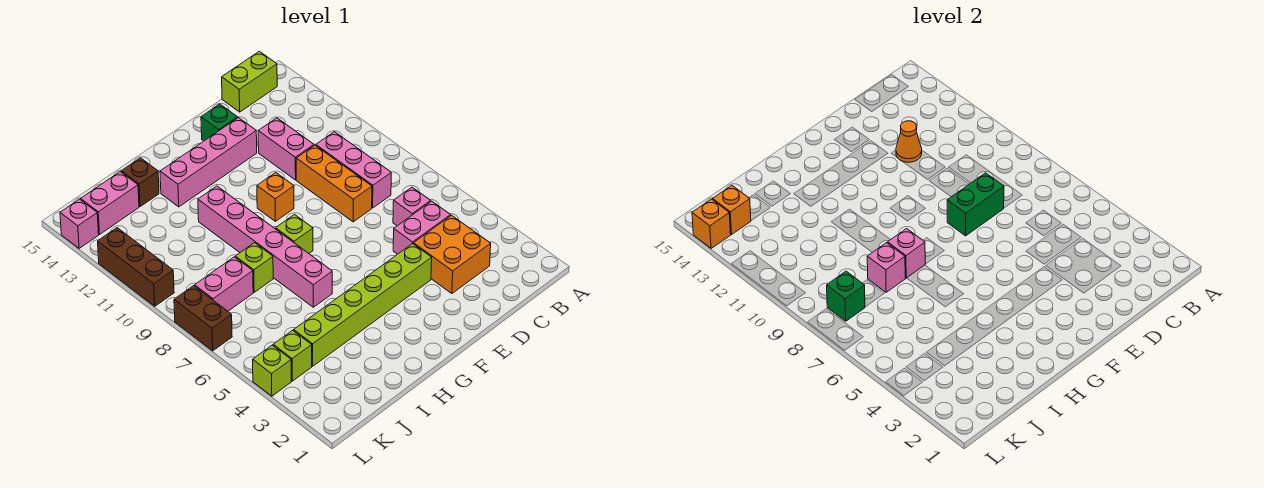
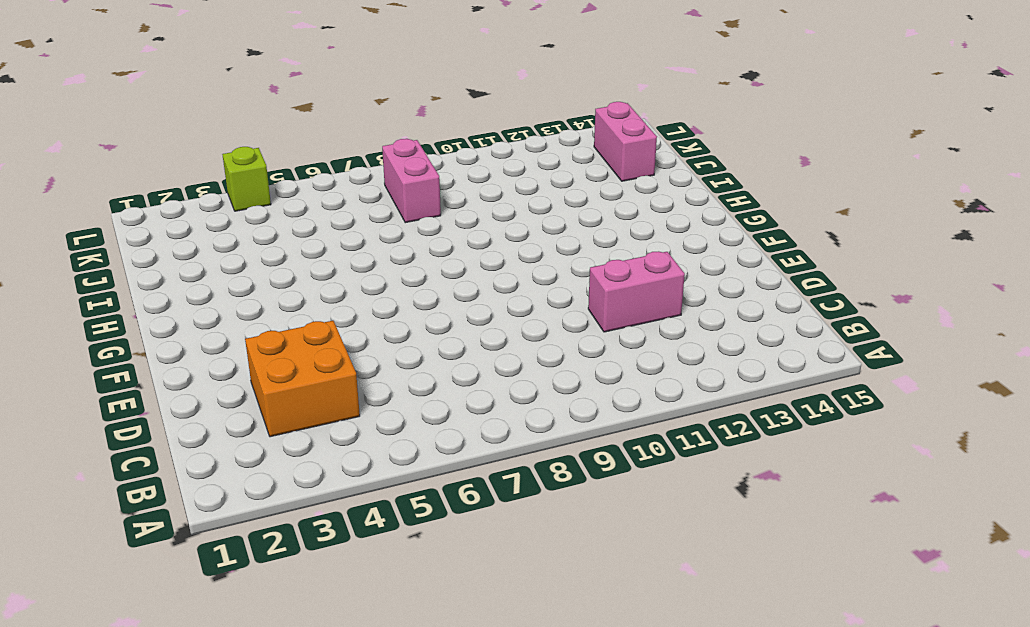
none -> lime brick B15:C15 level 1
none -> pink brick C5:D5 level 1
none -> pink brick C6 level 1

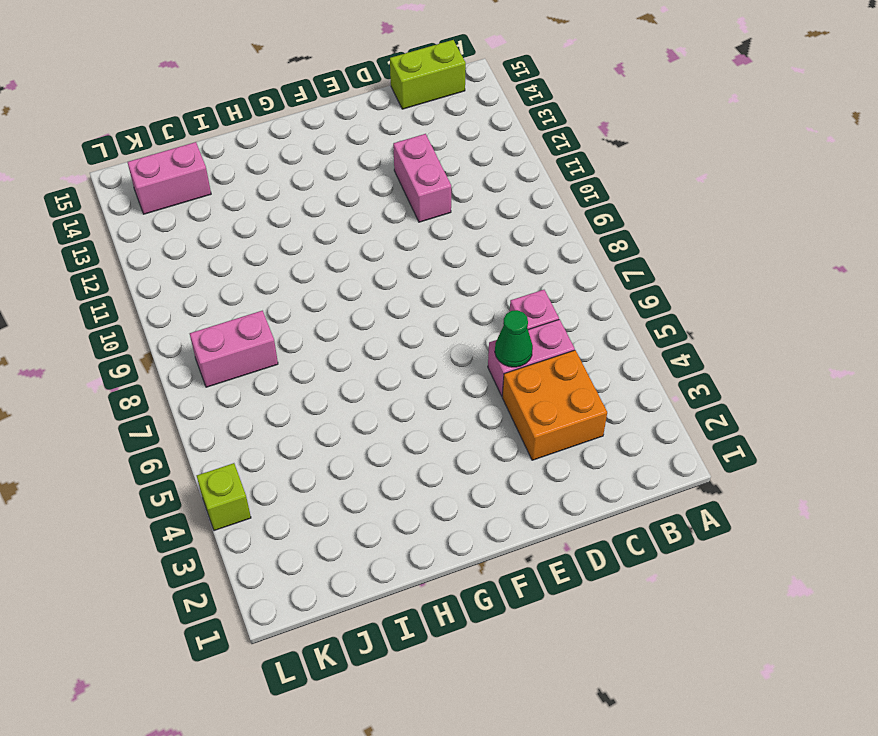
green cone D5 level 2 -> none
none -> pink brick C8:C10 level 1
none -> orange brick D8:D10 level 1
none -> lime brick E4:J4 level 1

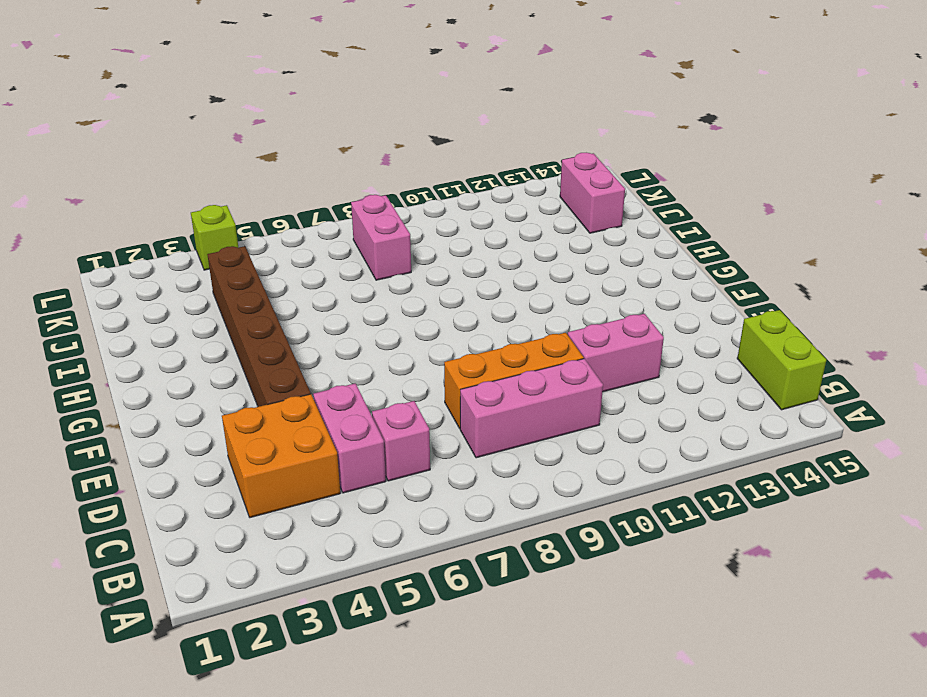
brown brick E4:J4 level 1 -> lime brick E4:J4 level 1
none -> pink brick E13:H13 level 1
none -> green brick E14 level 1
none -> orange brick F10 level 1

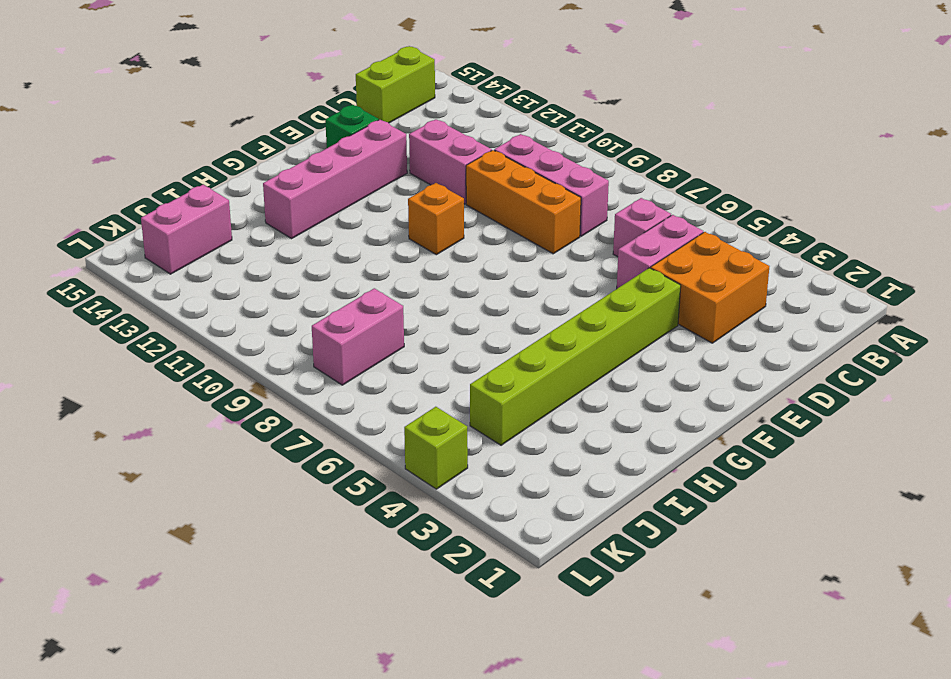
none -> lime brick G8 level 1
none -> pink brick H6:H11 level 1
none -> lime brick I8 level 1

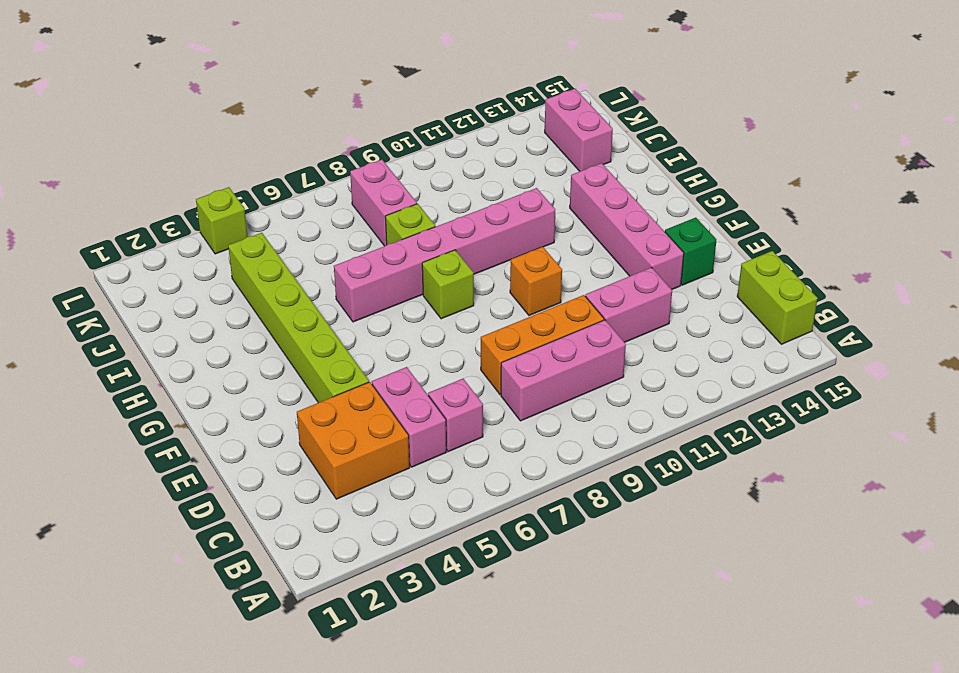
none -> brown brick I14 level 1
none -> lime brick K4 level 1
none -> brown brick L7:L8 level 1

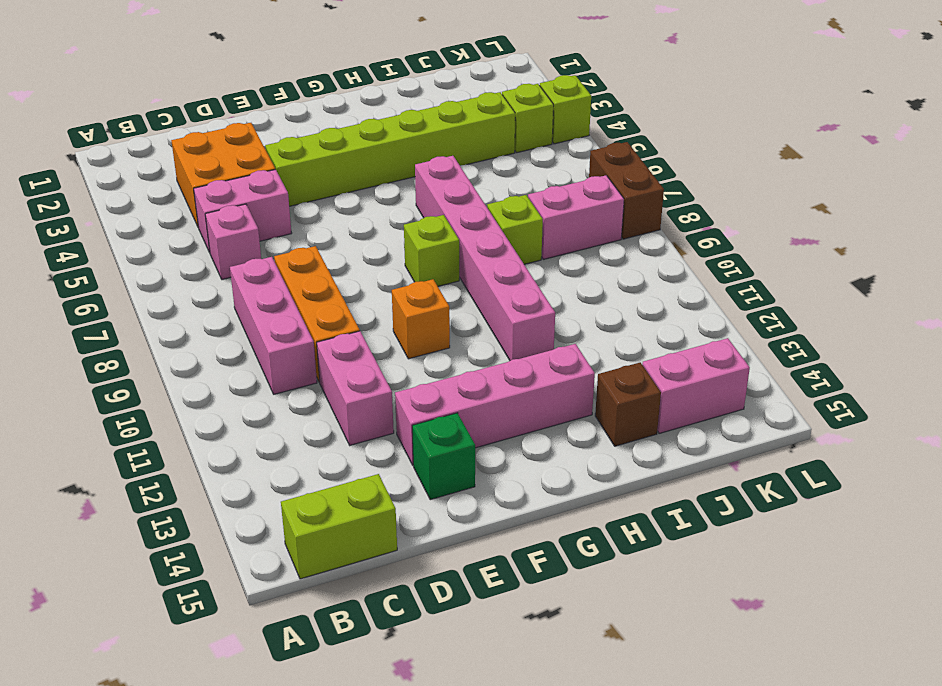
none -> brown brick L10:L12 level 1
none -> pink brick L14 level 1
none -> green brick D8:E8 level 2

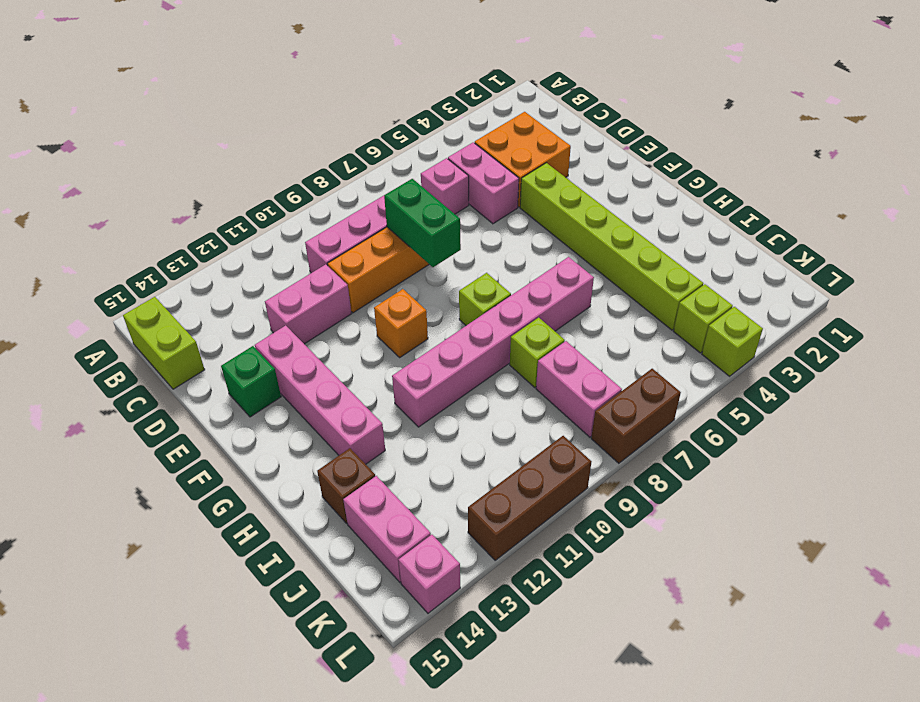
none -> orange cone D12 level 2
none -> pink brick H8 level 2
none -> pink brick I8 level 2

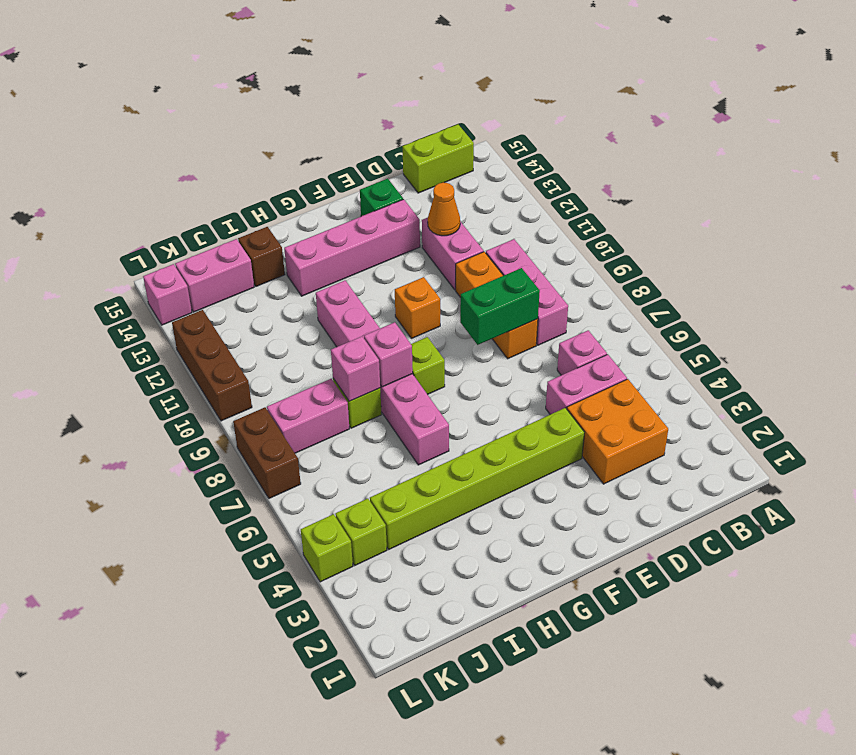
none -> green brick K8 level 2
none -> orange brick K14 level 2
none -> orange brick L14 level 2

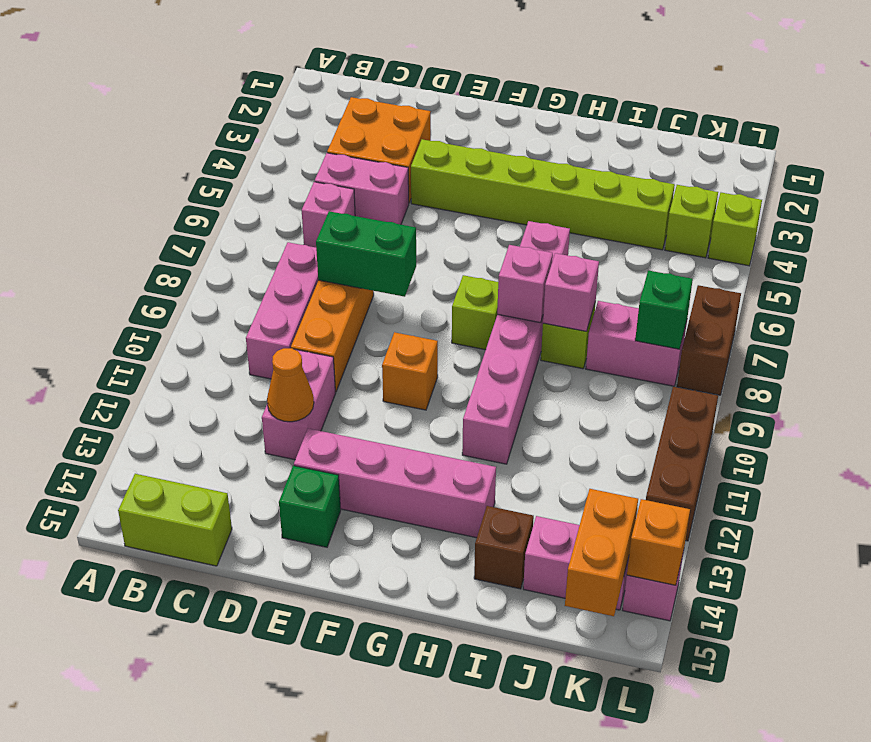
orange brick K14:K15 level 2 -> orange brick K14 level 2

